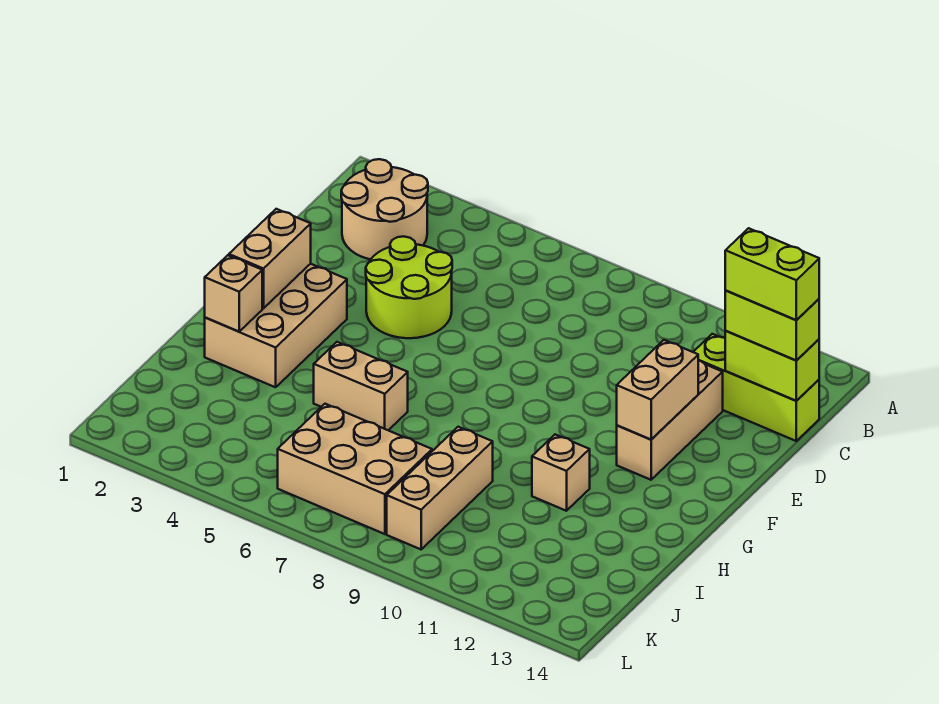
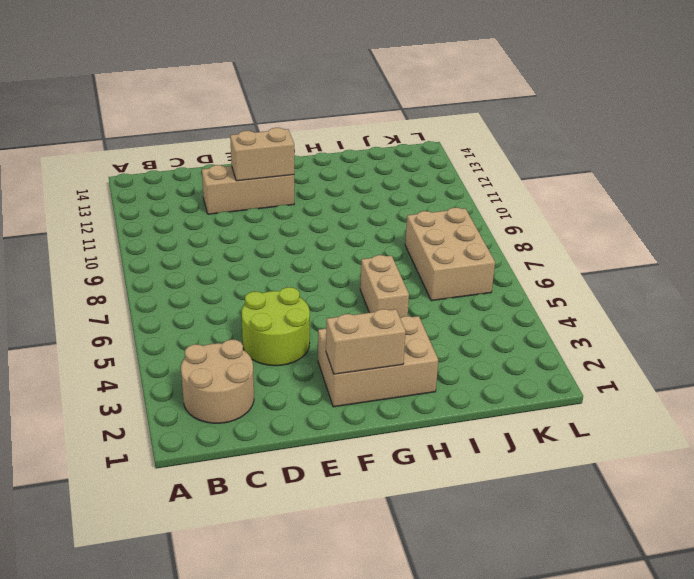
none -> lime brick C12:C14 level 1
none -> tan brick H11 level 1
none -> tan brick I9:K9 level 1

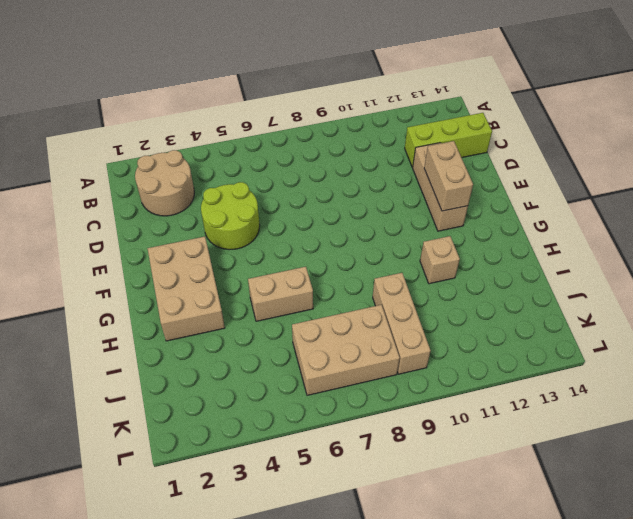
none -> lime brick C13:C14 level 2
none -> tan brick F2:G2 level 2
none -> tan brick H2 level 2

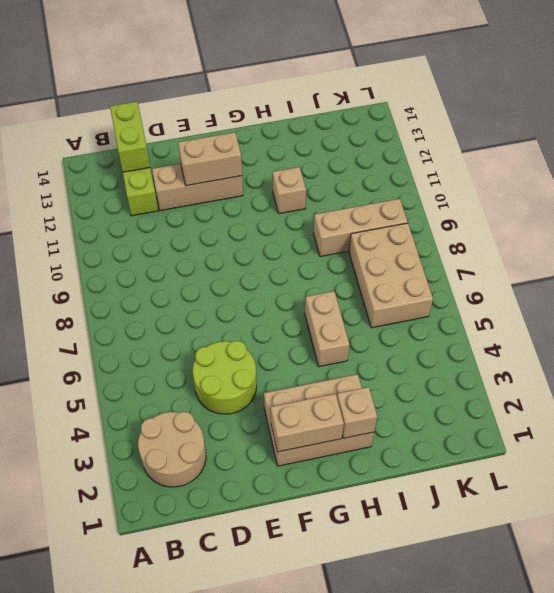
none -> lime brick C13:C14 level 3
none -> lime brick C13:C14 level 4

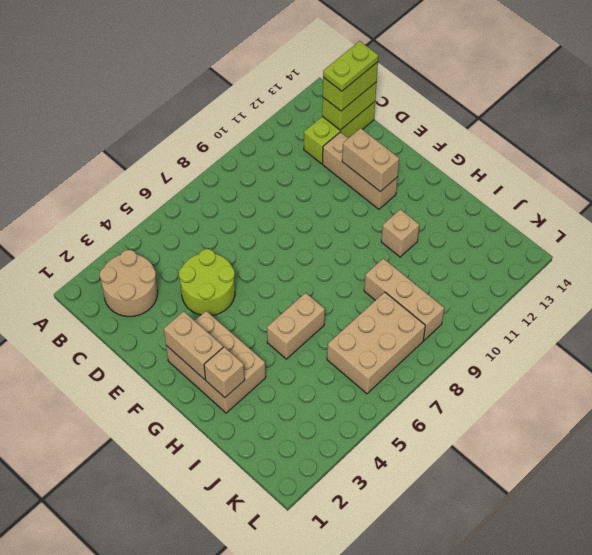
lime plate C13:C14 level 4 -> lime brick C13:C14 level 4

